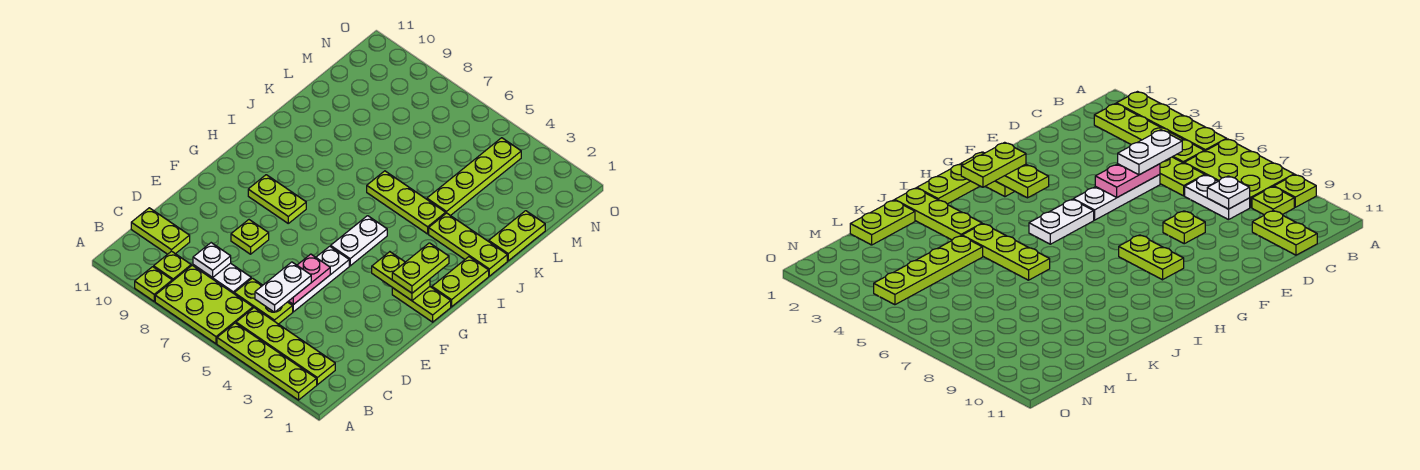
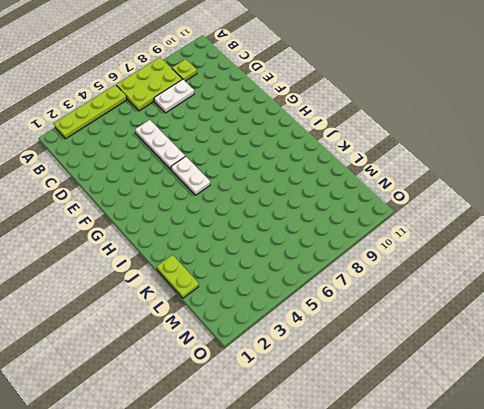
none -> lime plate A9 level 1
none -> lime plate B2:B5 level 1
none -> lime plate C5:C6 level 1

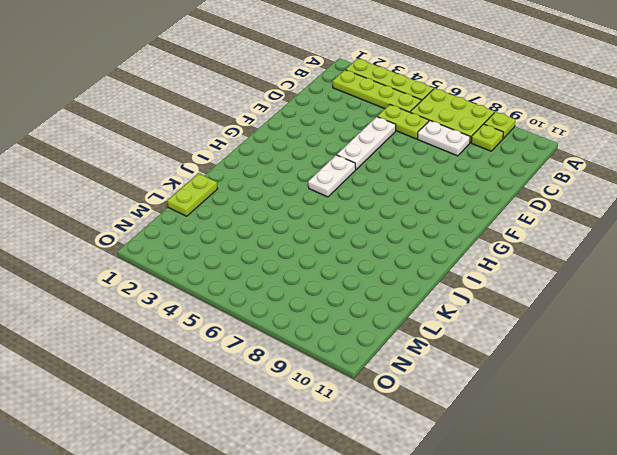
none -> lime plate C10:C11 level 1
none -> lime plate E8 level 1
none -> lime plate G1:G2 level 1

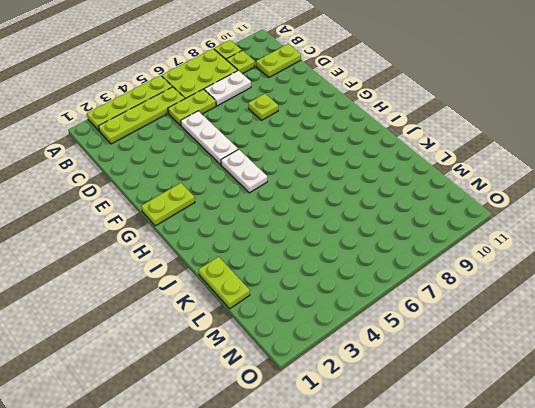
none -> lime plate G8:G9 level 1
none -> lime plate H1:I1 level 1
none -> lime plate J1:J3 level 1

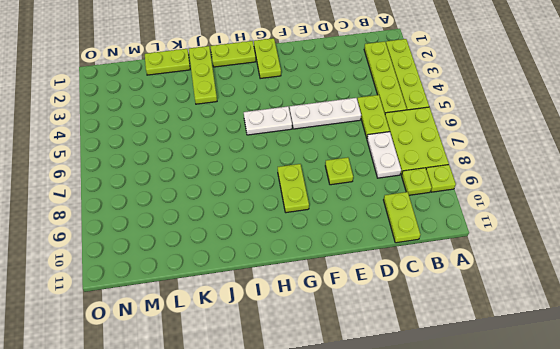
none -> lime plate J4:J6 level 1
none -> lime plate K4:N4 level 1
none -> white plate C8 level 2

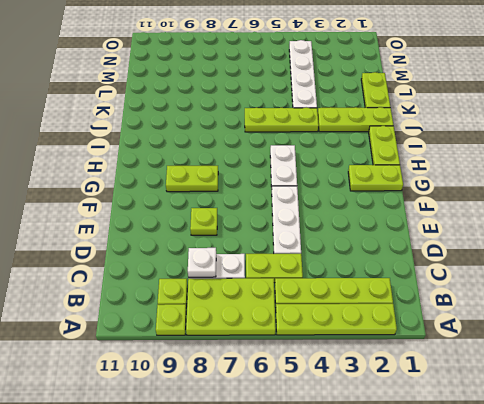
white plate K4:N4 level 1 -> lime plate K4:N4 level 1
none -> lime plate C10:C11 level 1
none -> pink plate D5:E5 level 2
none -> lime plate G2:G3 level 2

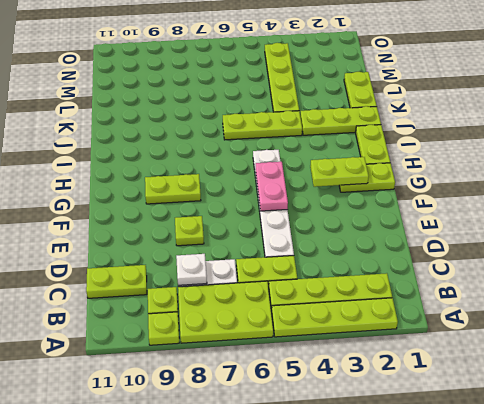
pink plate F5:G5 level 2 -> pink plate D5:E5 level 2
none -> white plate C5:D5 level 3
none -> lime plate G2:H2 level 3

